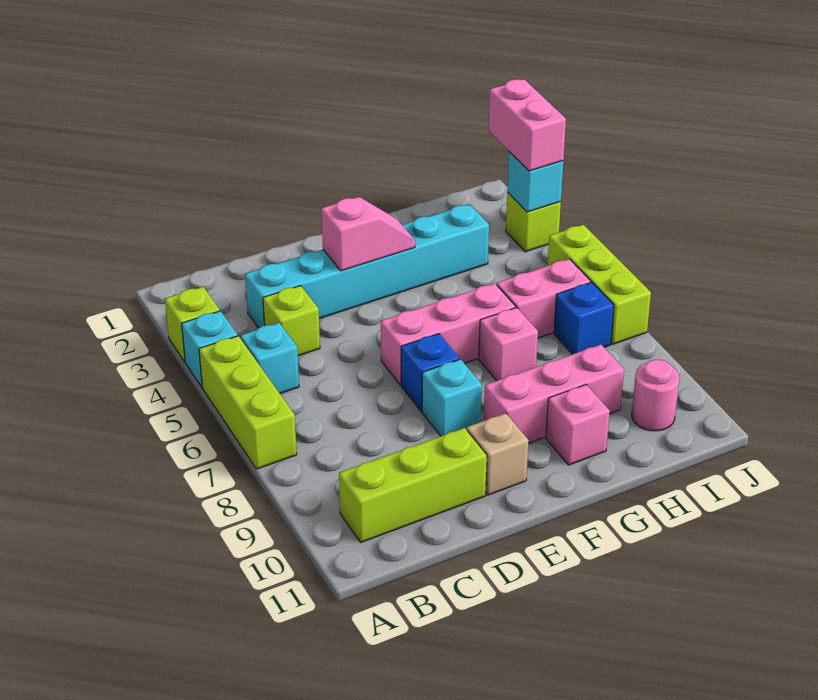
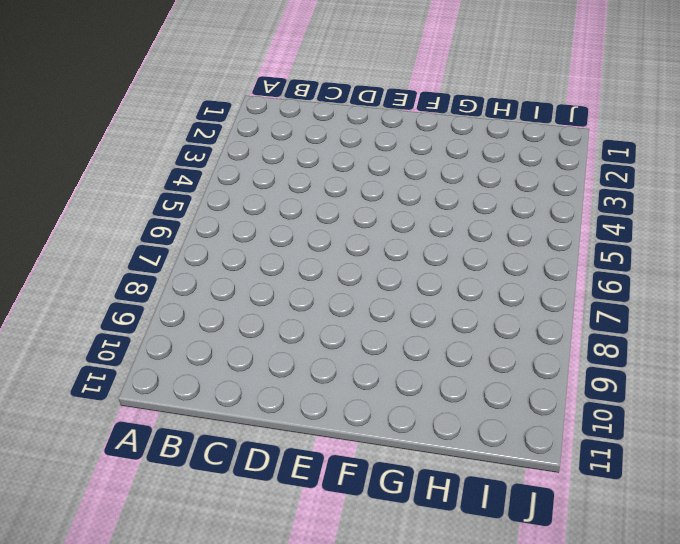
none -> lime brick A3 level 1
none -> cyan brick A4 level 1
none -> lime brick A5:A7 level 1

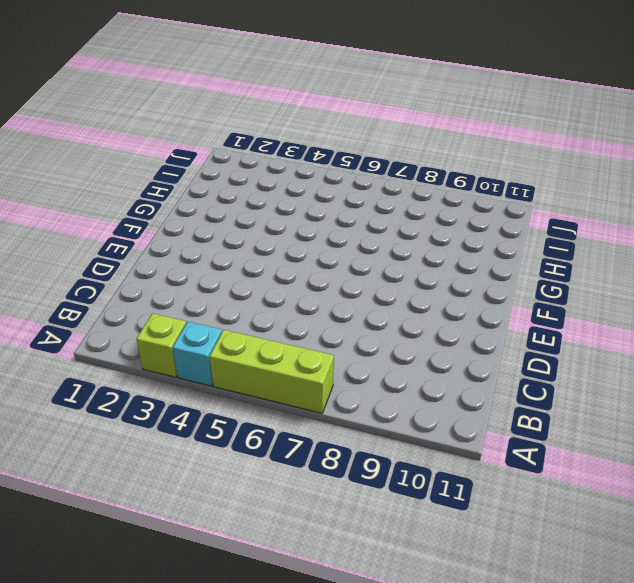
none -> cyan brick B5 level 1
none -> lime brick B10:D10 level 1
none -> cyan brick C3:H3 level 1

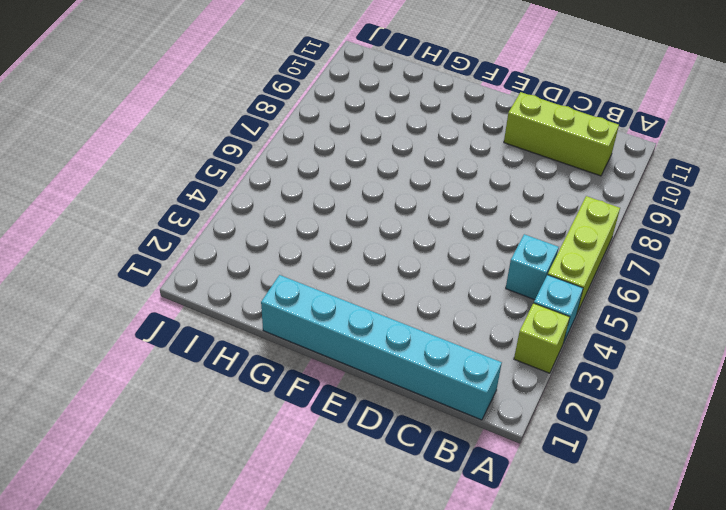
cyan brick B1:G1 level 1 -> cyan brick C3:H3 level 1
none -> lime brick C4 level 1
none -> pink brick E6:G6 level 1
none -> blue brick E7 level 1

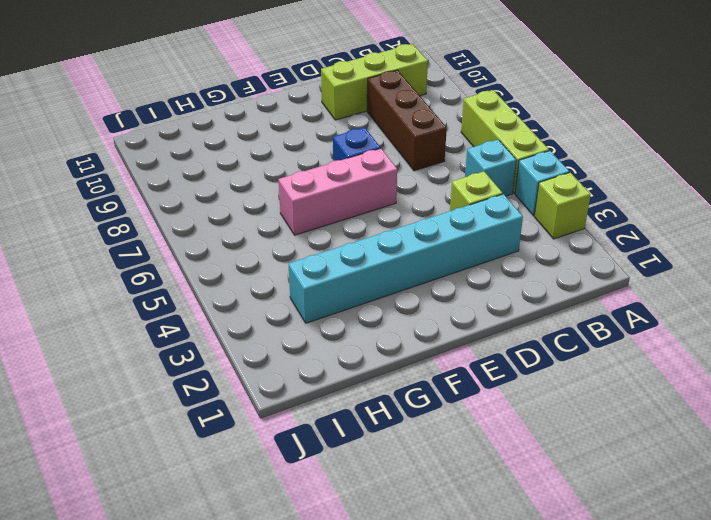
brown brick C7:C9 level 1 -> none
none -> cyan brick E8 level 1
none -> tan brick E10 level 1
none -> pink brick F9:H9 level 1

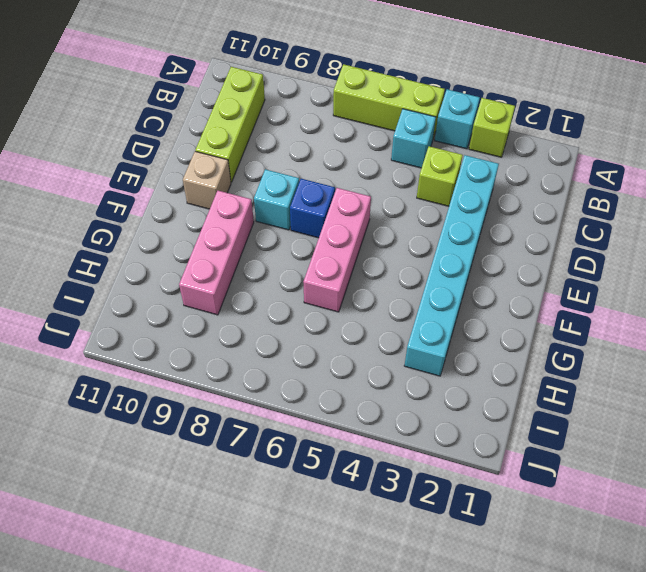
none -> pink brick G7 level 1
none -> pink brick G10 level 1
none -> pink brick H6:I6 level 1

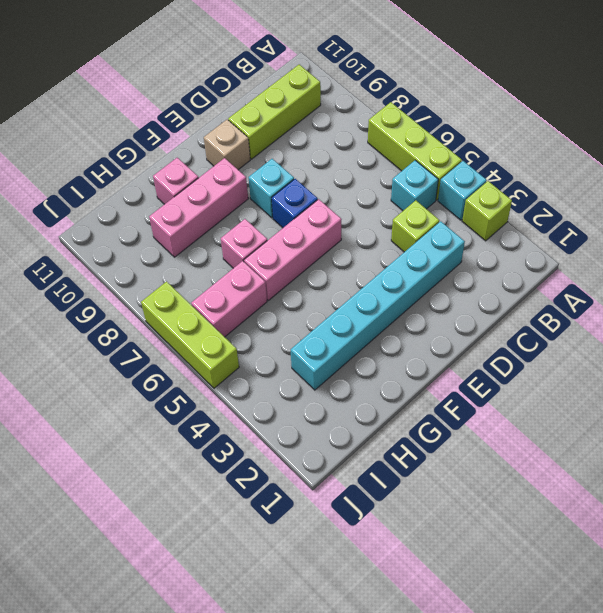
none -> blue brick I7 level 1
none -> pink round brick I10 level 1
none -> lime brick J3 level 1

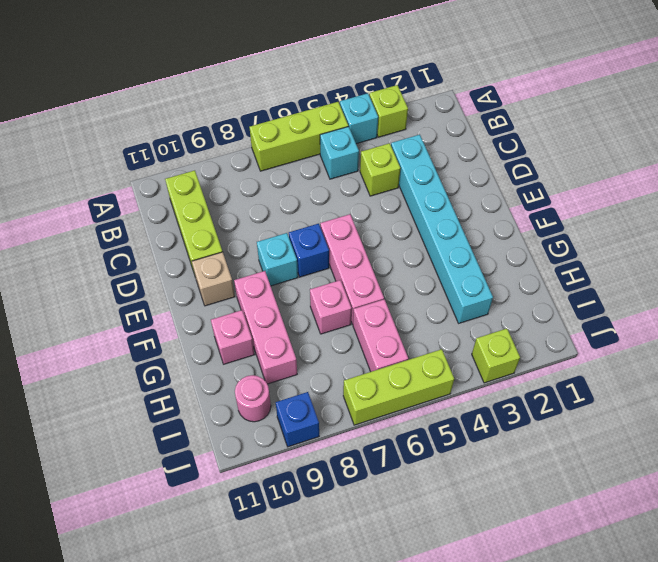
blue brick J9 level 1 -> blue brick I7 level 1
none -> pink slope E3:F3 level 2 top E
none -> cyan brick J3 level 2
none -> pink brick J2:J3 level 3

